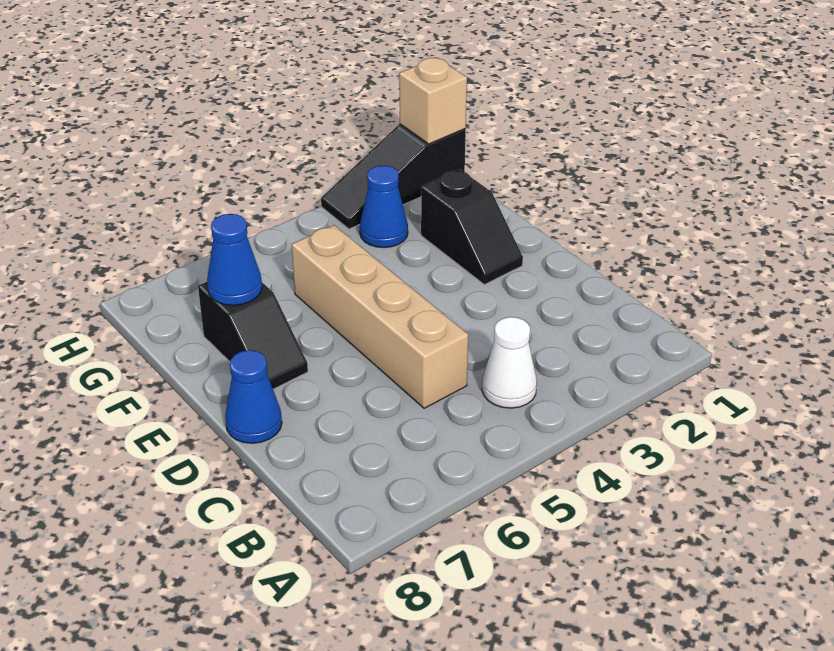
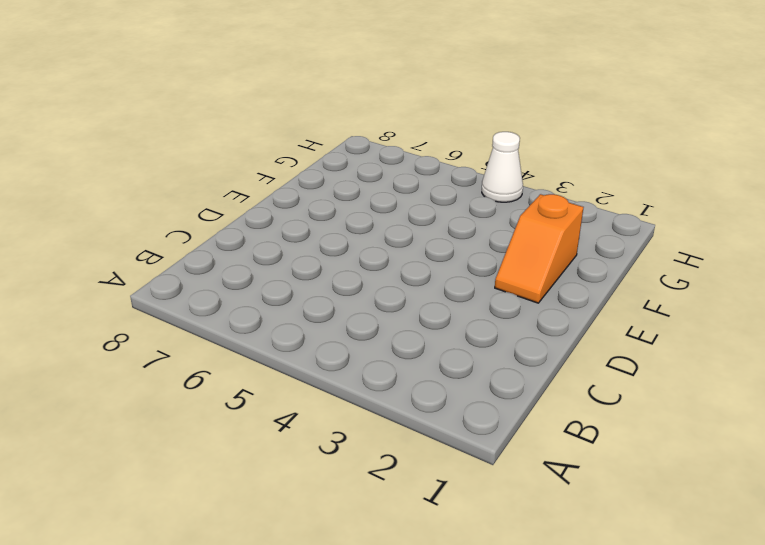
orange slope E2:F2 level 1 top F -> black slope E2:F2 level 1 top F
white cone H4 level 1 -> white cone B4 level 1
none -> tan brick C5:F5 level 1
none -> blue cone D8 level 1

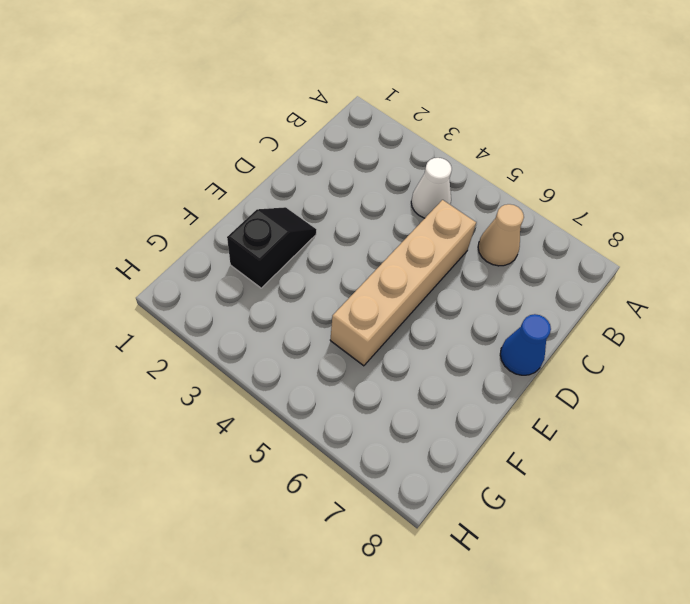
tan cone B6 level 1 -> none
none -> black slope E7:F7 level 1 top F
none -> blue cone G3 level 1

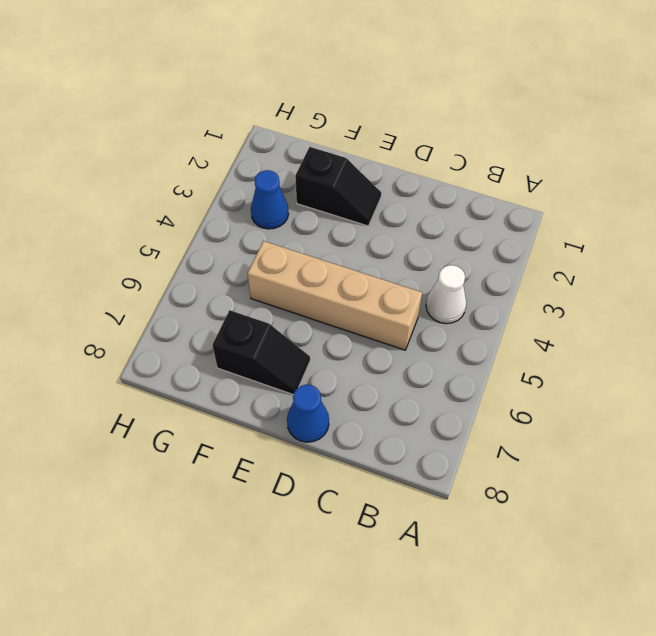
none -> black slope H1:H3 level 1 top 1
none -> blue cone F7 level 2

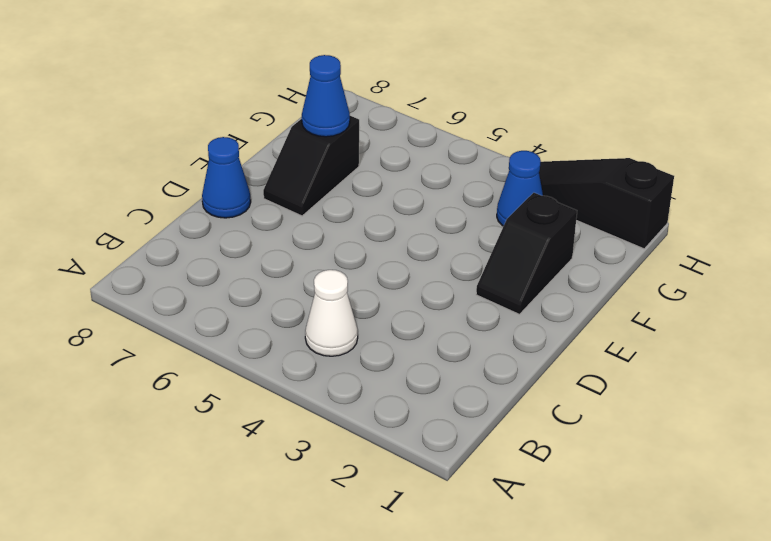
none -> tan brick C5:F5 level 1
none -> tan brick H1 level 2

